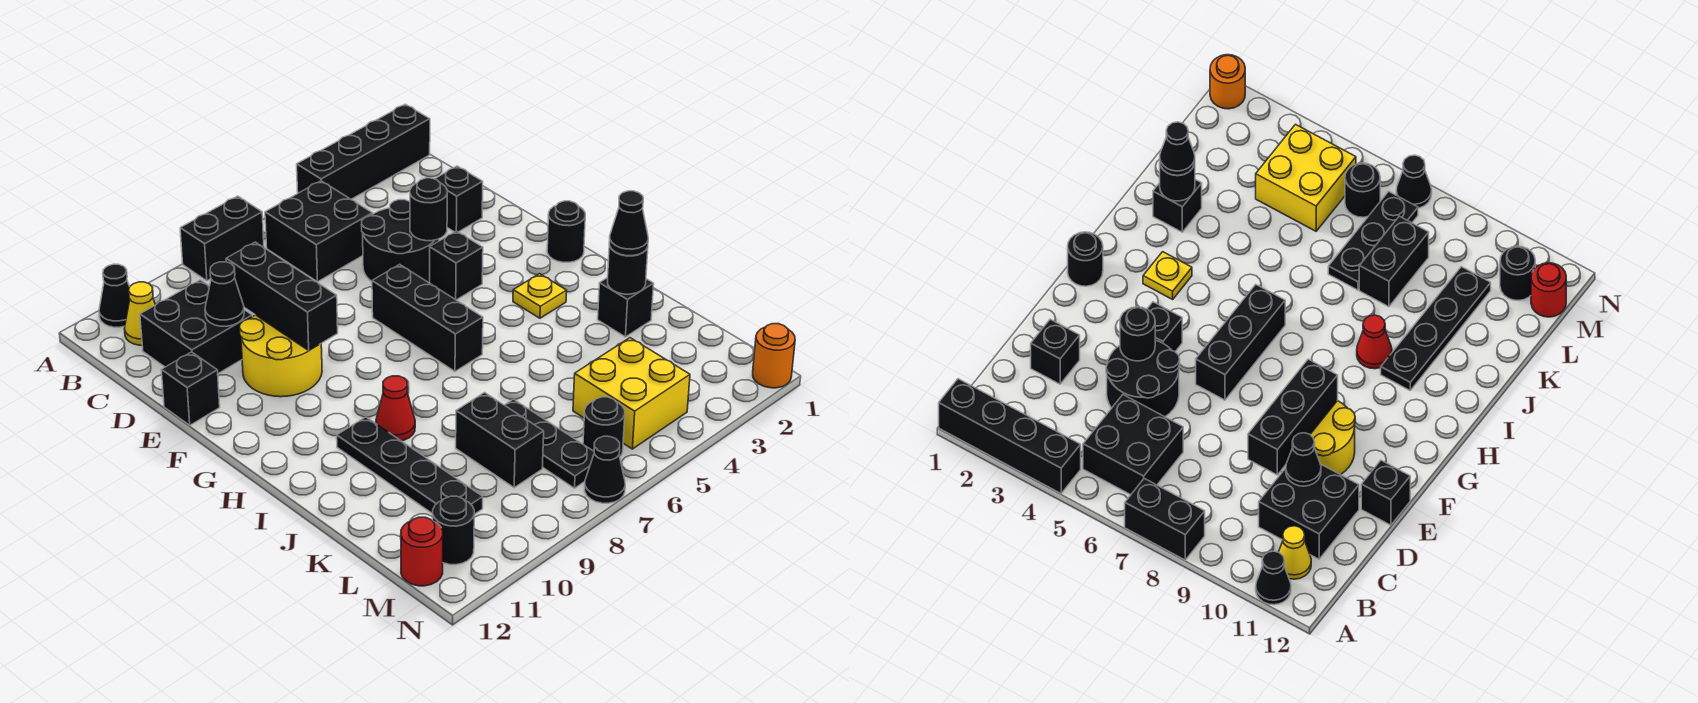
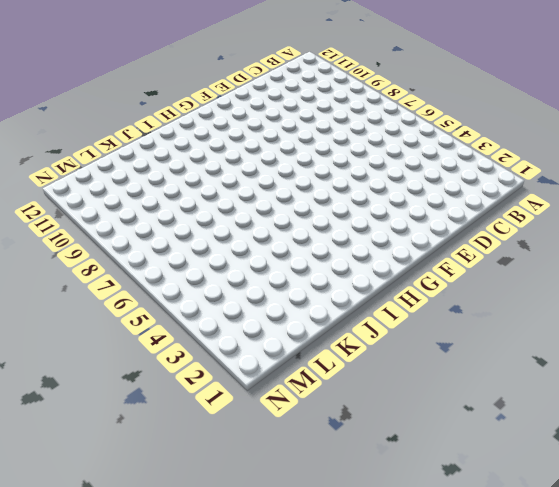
none -> black brick A1:A4 level 1
none -> black brick A7:A8 level 1
none -> black cone A11 level 1
none -> black brick B5:C6 level 1

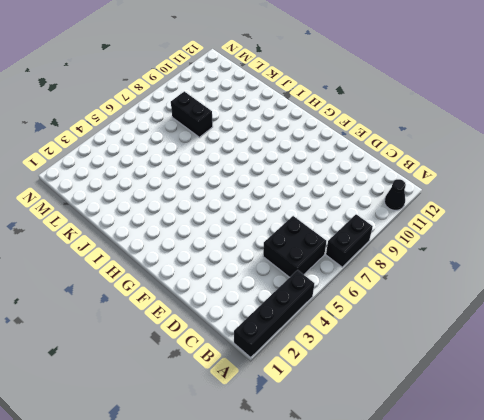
none -> yellow cone B11 level 1
none -> black brick C10:D11 level 1
none -> black brick D2 level 1
none -> black round brick D4:E5 level 1

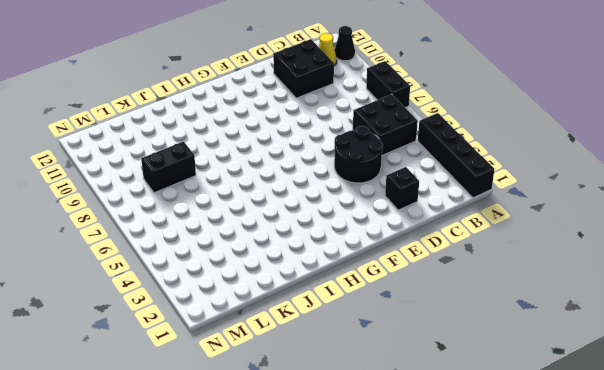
none -> yellow round brick E9:F10 level 1
none -> black brick E12 level 1
none -> black brick F4 level 1
none -> black brick F6:H6 level 1

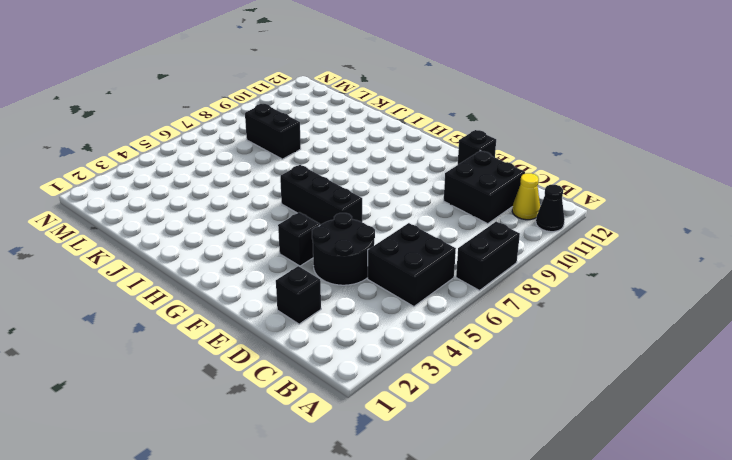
none -> black brick A1:A4 level 1
none -> yellow round brick E9:F10 level 1
none -> black round brick G1 level 1
none -> yellow plate H3 level 1

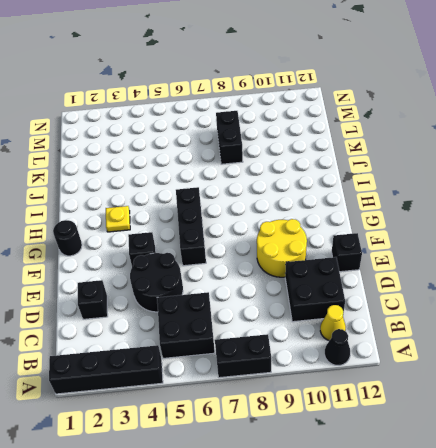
none -> red cone I9 level 1
none -> black plate I10:L10 level 1
none -> black brick J2 level 1
none -> black plate K7:M7 level 1

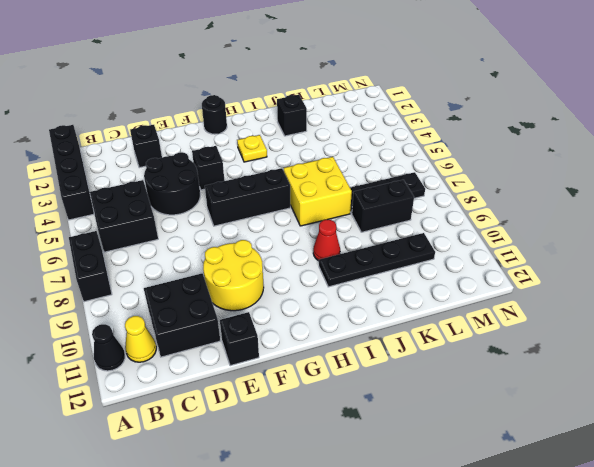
yellow brick I6:J7 level 1 -> yellow brick L4:M5 level 1
none -> black round brick M6 level 1
none -> black round brick M11 level 1
none -> red round brick M12 level 1
none -> orange round brick N1 level 1

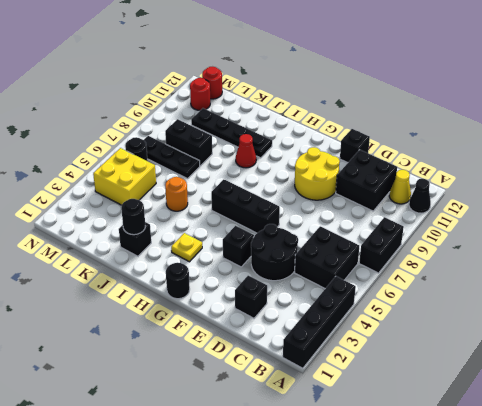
orange round brick J5 level 1 -> orange round brick N1 level 1
red round brick M11 level 1 -> black round brick M11 level 1
none -> black cone N7 level 1
none -> black brick D9:F9 level 2
none -> black cone D10 level 2
none -> black round brick E4 level 2

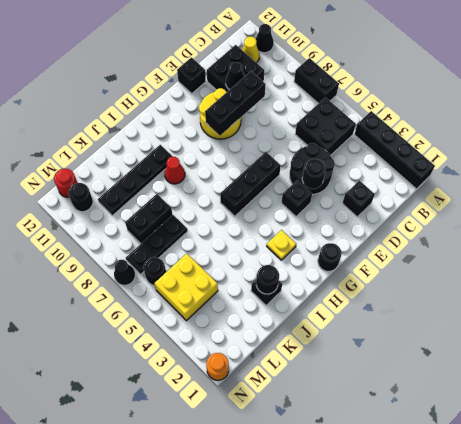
none -> black cone J2 level 3

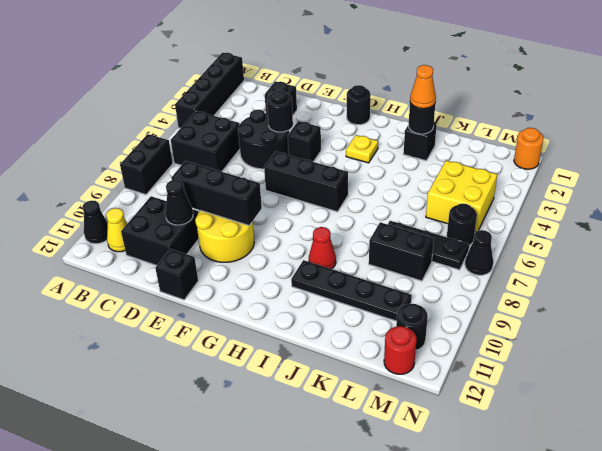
orange cone J2 level 3 -> black cone J2 level 3

